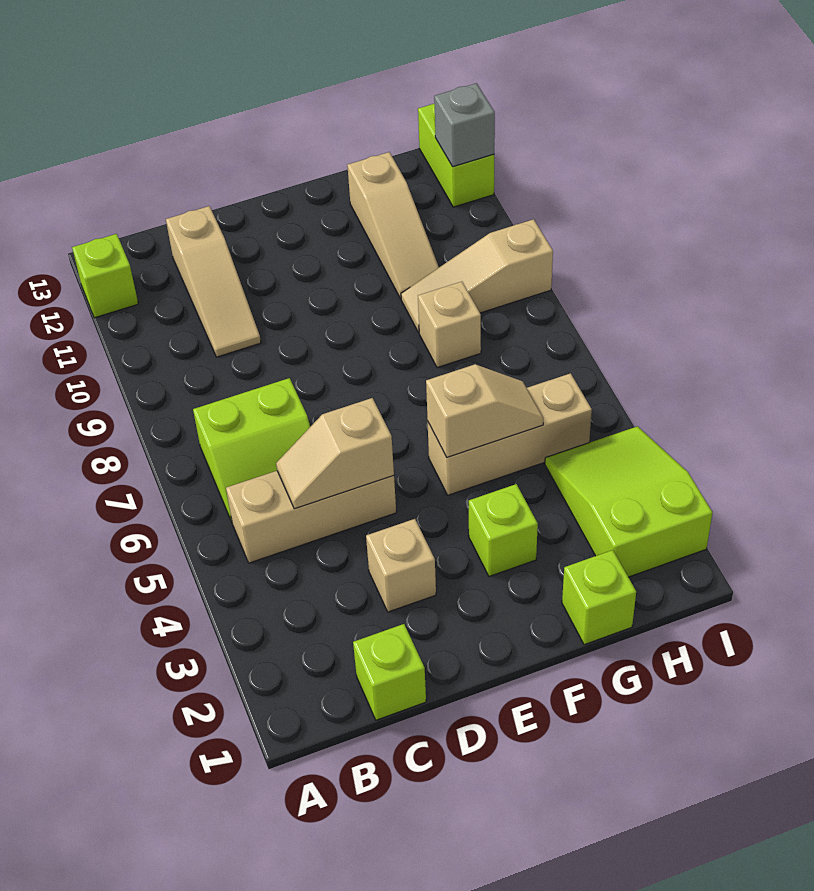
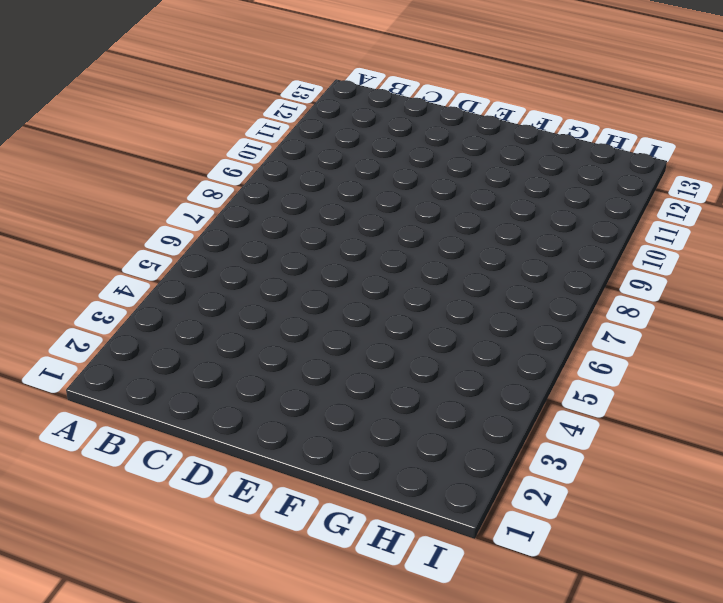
none -> lime brick A12 level 1
none -> tan brick B5:D5 level 1
none -> lime slope B6:C7 level 1 top 7

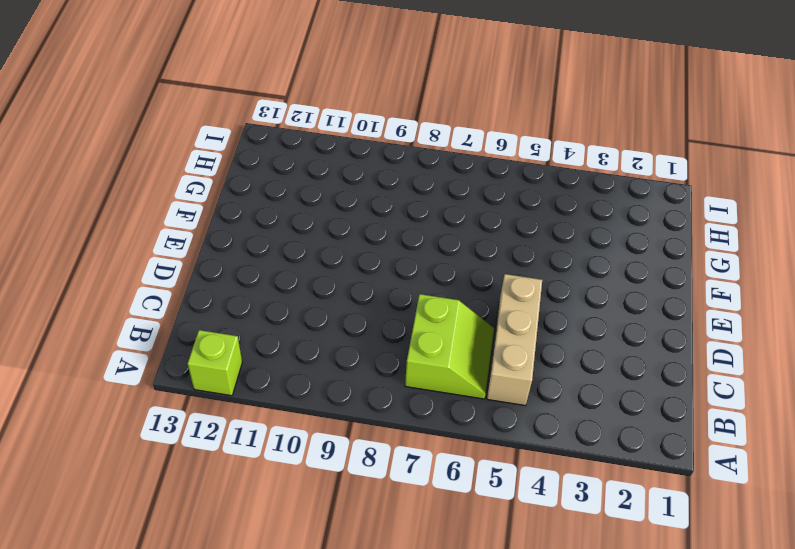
none -> lime brick C1 level 1
none -> tan slope C10:C12 level 1 top 12
none -> tan brick D3 level 1

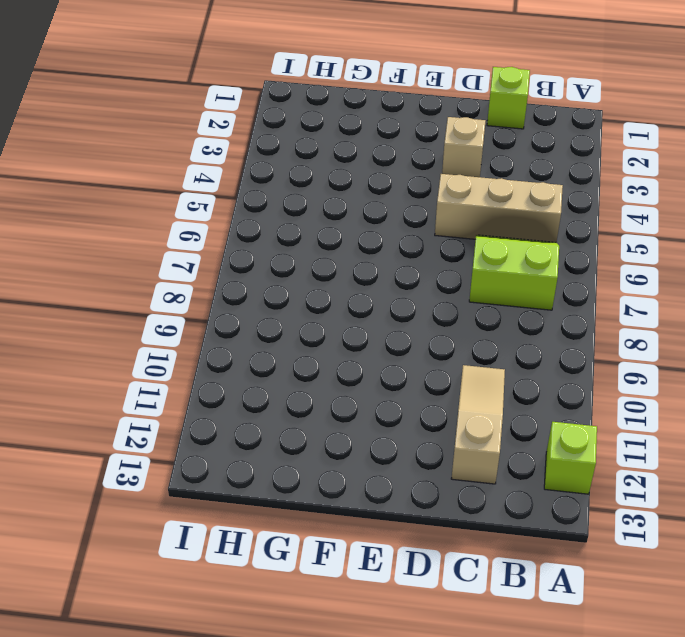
none -> lime brick F3 level 1
none -> tan brick F5:H5 level 1
none -> lime brick G1 level 1

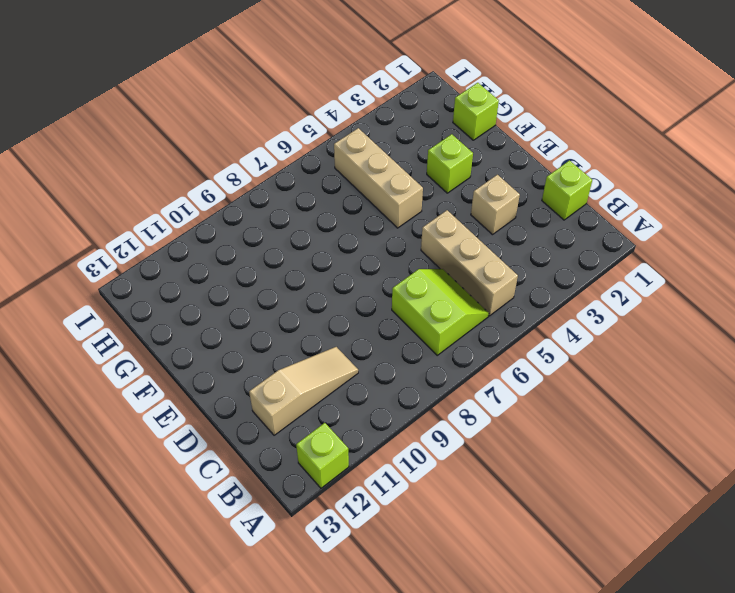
none -> tan brick G8 level 1
none -> tan slope G9:I9 level 1 top I
none -> tan slope G10:G12 level 1 top 12

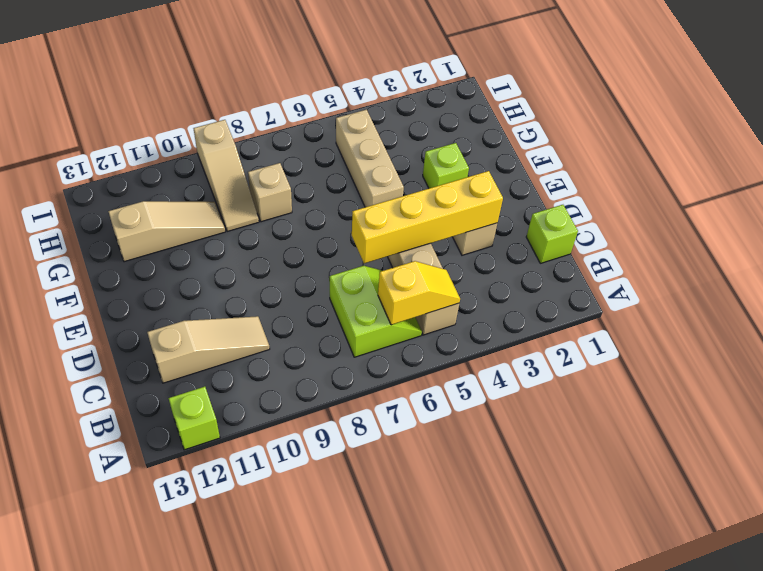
yellow slope B5:B6 level 2 top 6 -> none
yellow brick D3:D6 level 2 -> tan slope C5:D5 level 2 top D
none -> lime brick G1 level 1
none -> lime slope H2:I4 level 1 top 2
none -> lime brick I12:I13 level 1

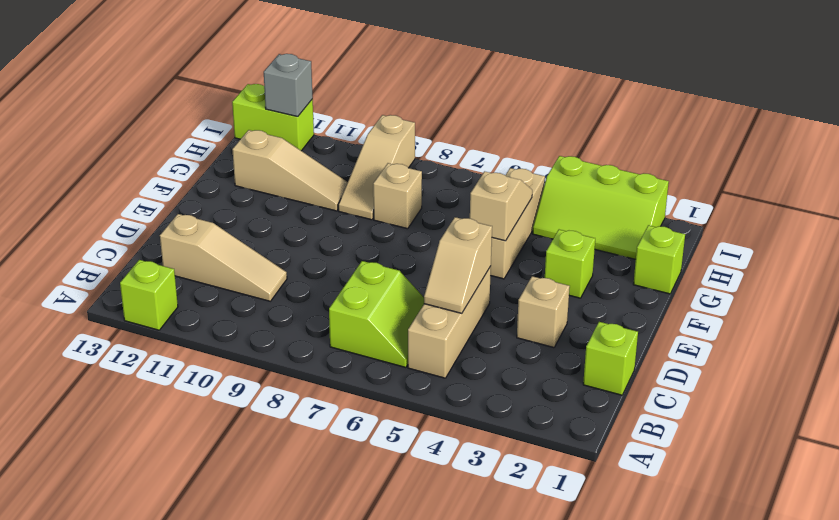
lime slope H2:I4 level 1 top I -> lime slope H2:I4 level 1 top 2

